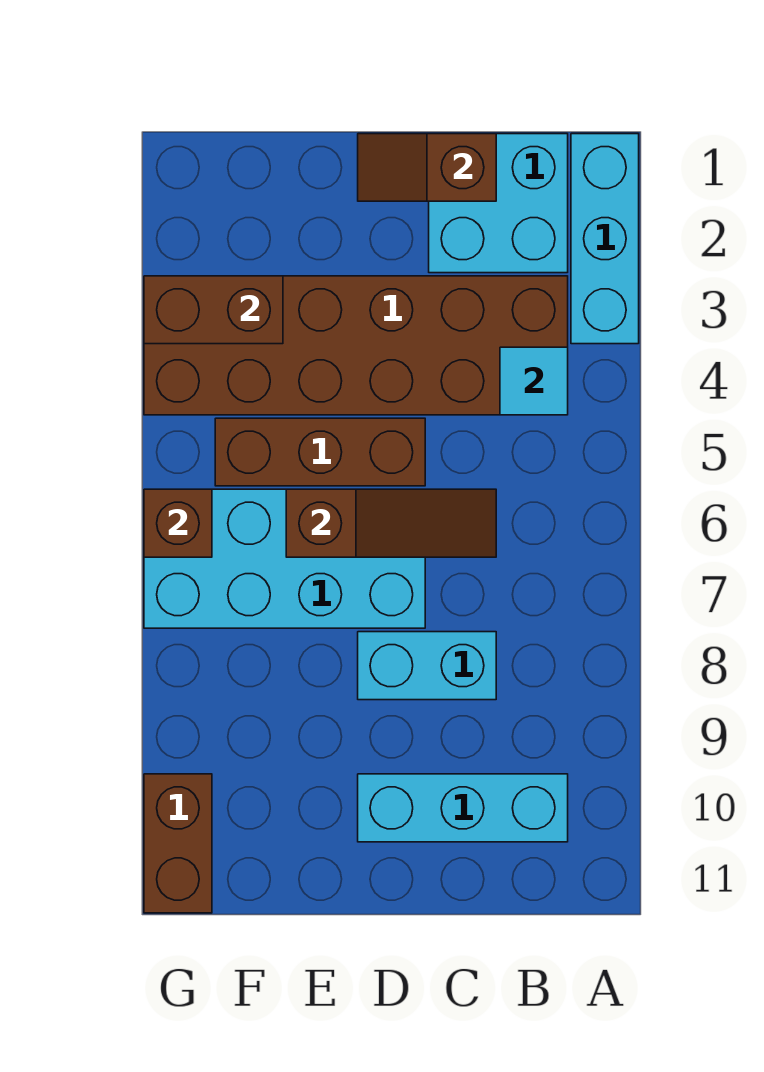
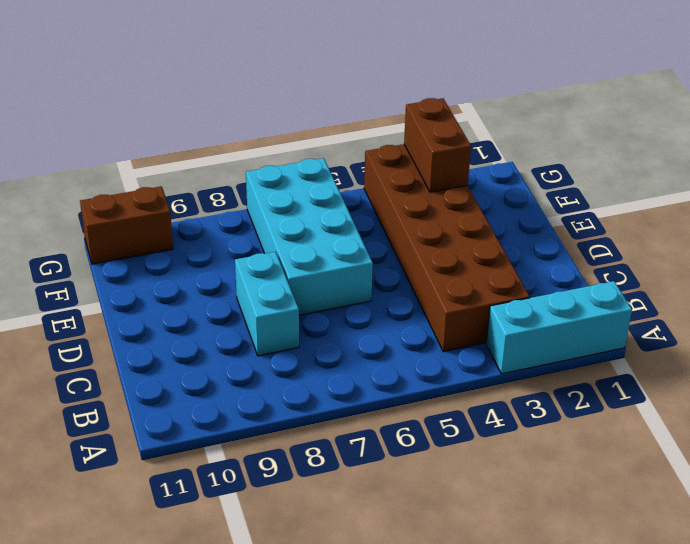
none -> cyan brick B1:C2 level 1
none -> cyan brick B10:D10 level 1
none -> brown brick D5:F5 level 1

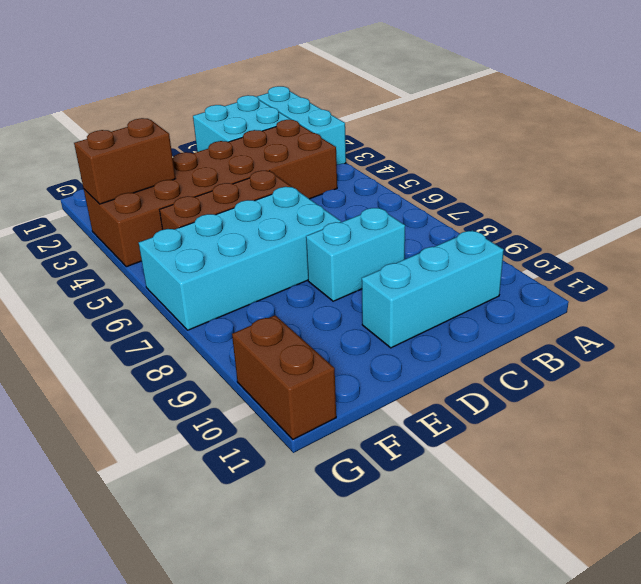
none -> cyan tile B4 level 2
none -> brown slope C1:D1 level 2 top C
none -> brown slope C6:E6 level 2 top E

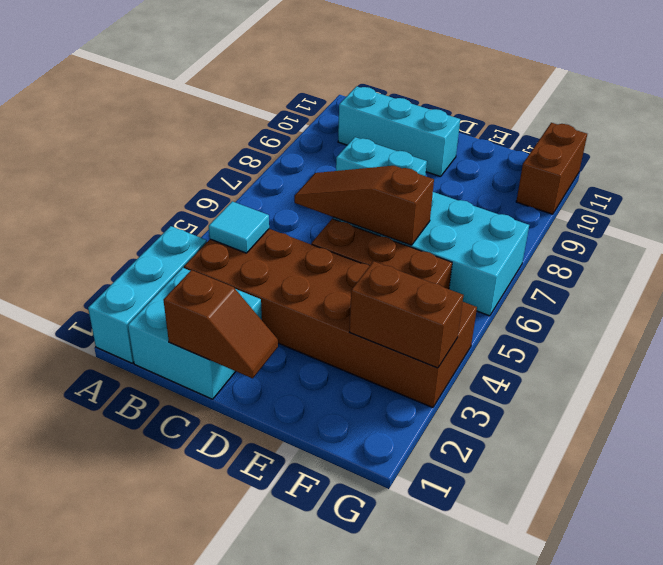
none -> brown brick G6 level 2

